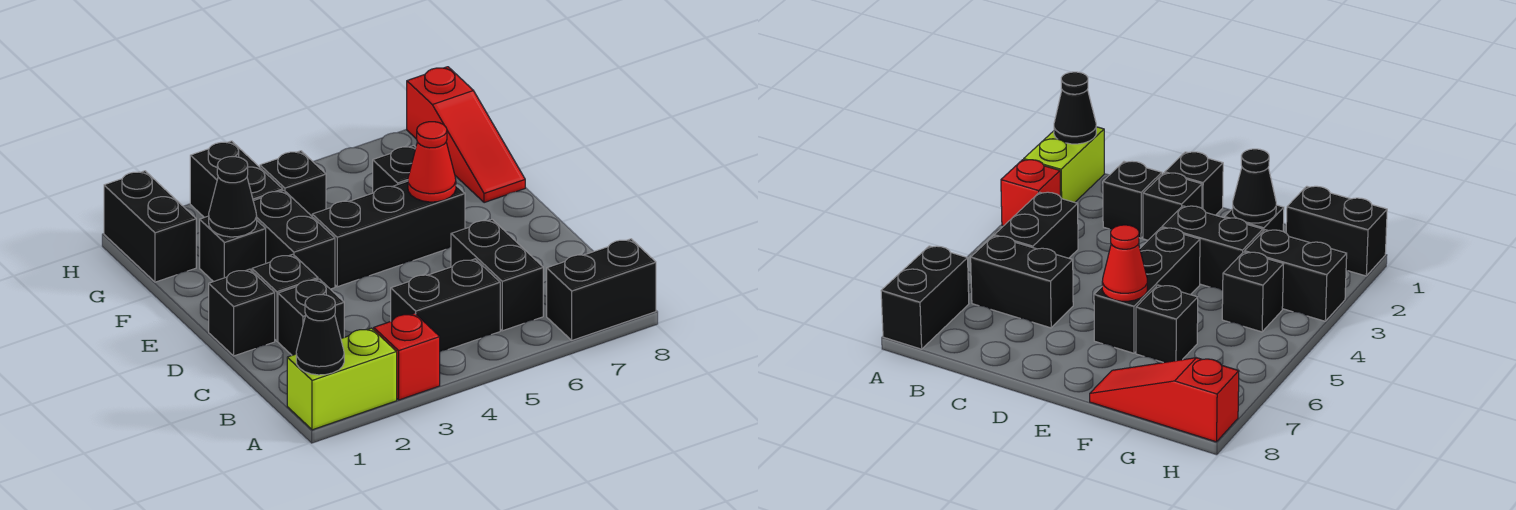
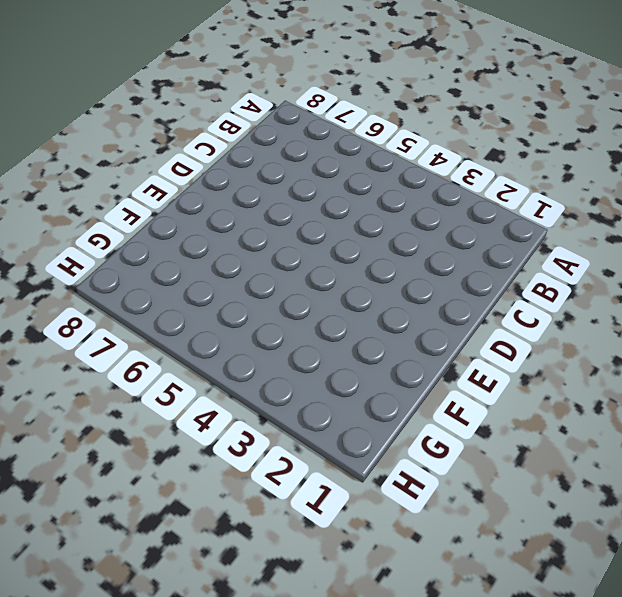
none -> lime brick A1:A2 level 1
none -> red brick A3 level 1
none -> black brick A7:A8 level 1

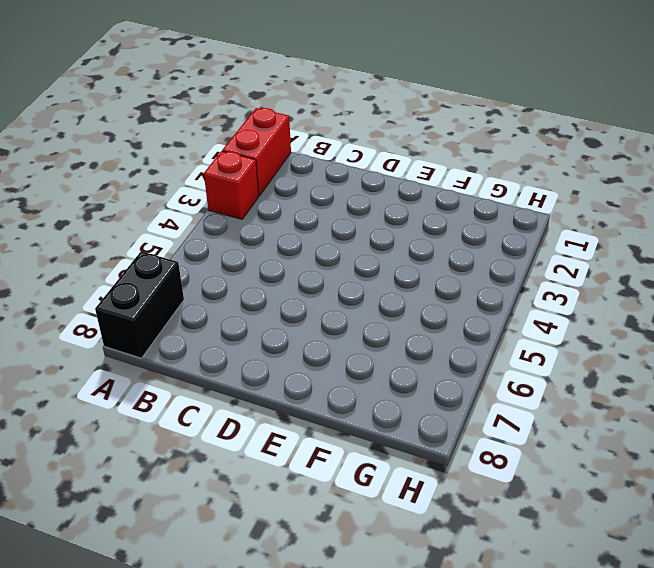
red brick A1:A2 level 1 -> lime brick A1:A2 level 1
none -> black brick B4:B5 level 1
none -> black brick B6:C6 level 1
none -> black brick C2 level 1

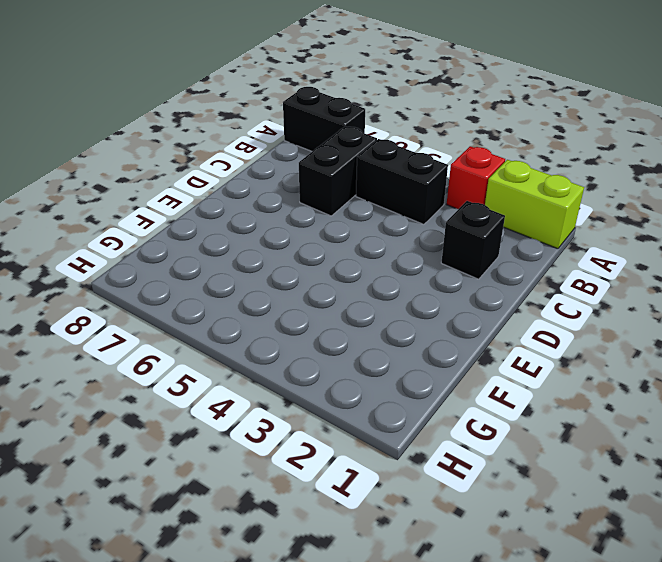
none -> black brick D1 level 1
none -> black brick D2 level 1
none -> black brick E3:F3 level 1

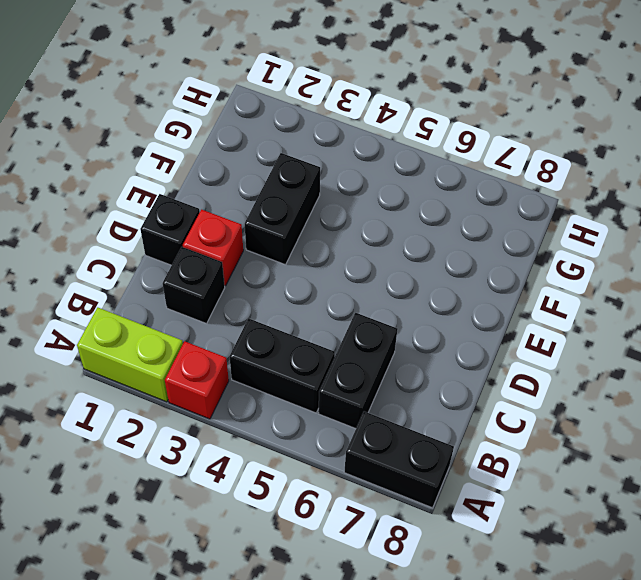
red brick D2 level 1 -> black brick D2 level 1
none -> black brick E4:E6 level 1
none -> black brick F2 level 1
none -> black brick F6 level 1

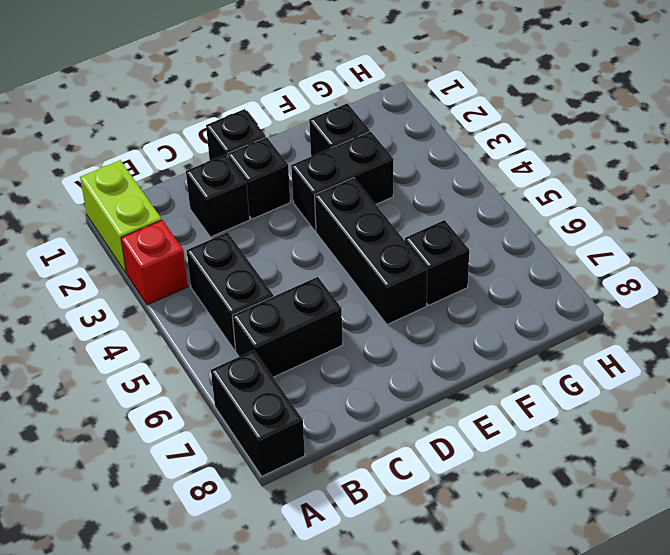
none -> red slope F8:H8 level 1 top H
none -> black brick G1:H1 level 1
none -> black brick G3:H3 level 1

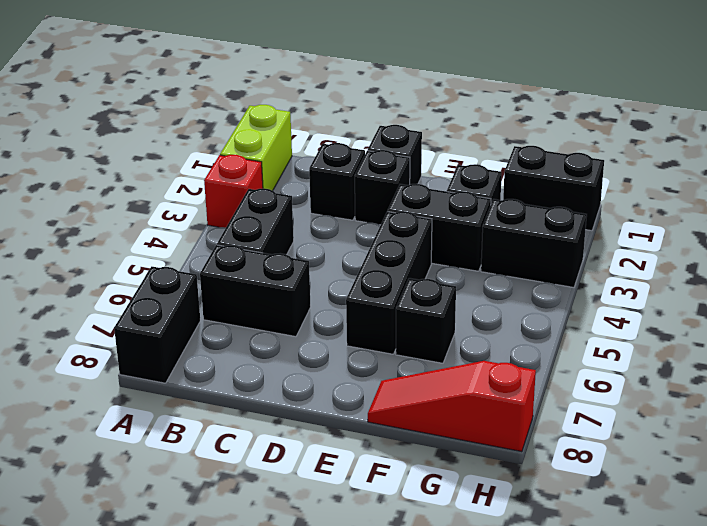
none -> black brick G4 level 1
none -> black cone A1 level 2
none -> red cone E6 level 2

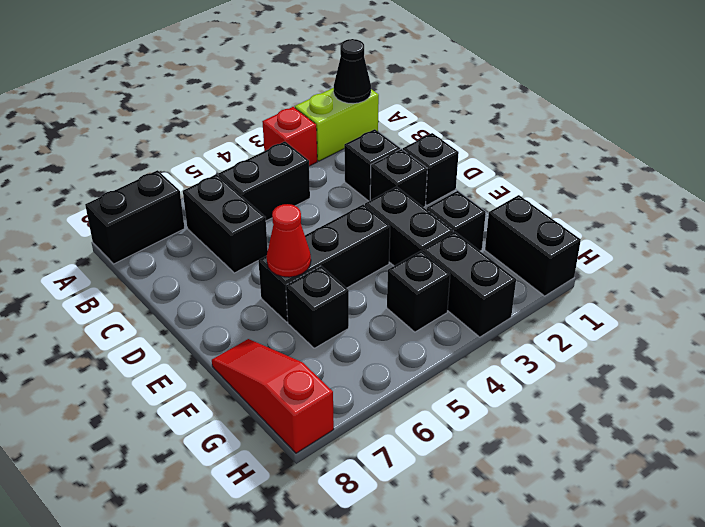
none -> black cone F2 level 2

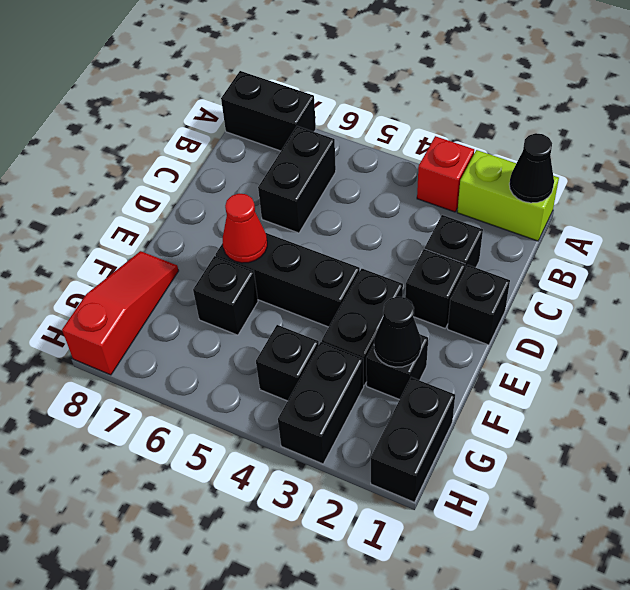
none -> black brick B4:B5 level 1

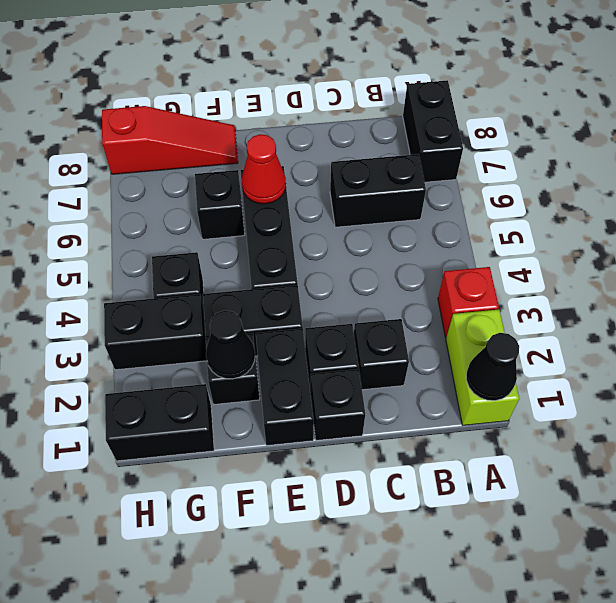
black brick E1:E2 level 1 -> black brick B4:B5 level 1

